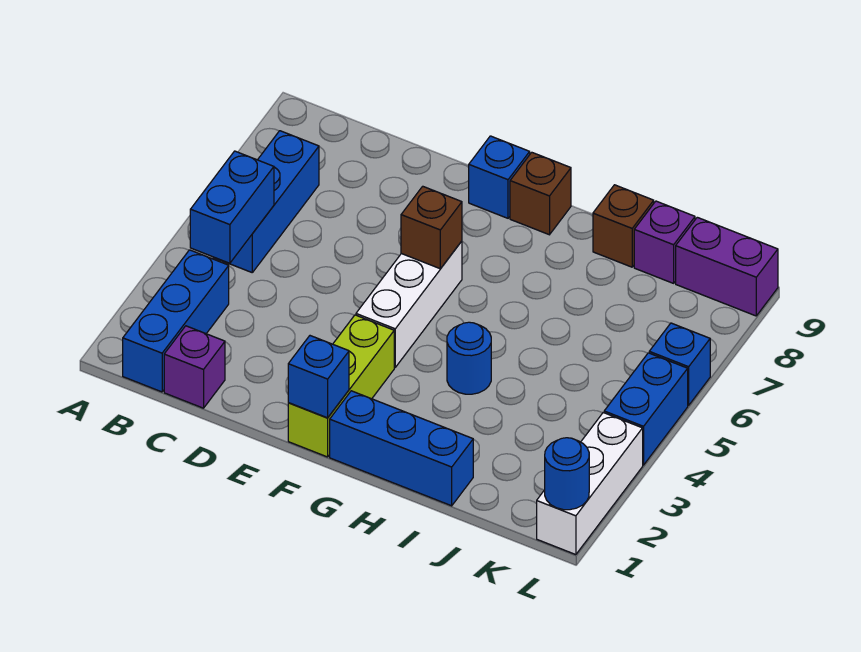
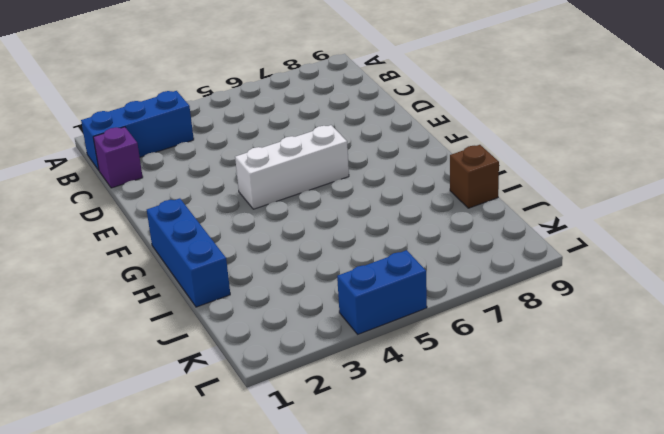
none -> blue brick B5:B7 level 1
none -> lime brick F1:F3 level 1
none -> blue brick F9 level 1

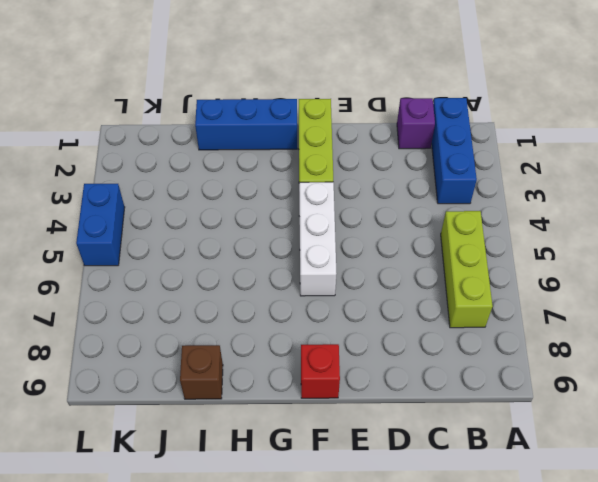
lime brick B5:B7 level 1 -> blue brick B5:B7 level 1
red brick F9 level 1 -> blue brick F9 level 1
none -> brown brick G9 level 1
none -> blue round brick H4 level 1
none -> purple brick J9 level 1

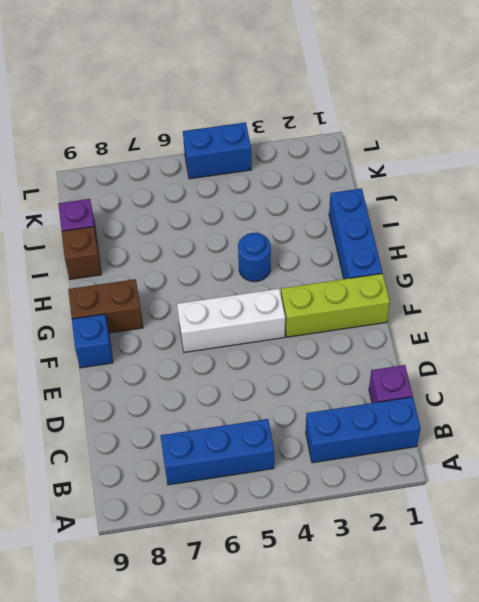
brown brick G8:G9 level 1 -> brown brick G9 level 1
none -> purple brick K9:L9 level 1
none -> white brick L1:L3 level 1
none -> blue brick L6 level 1

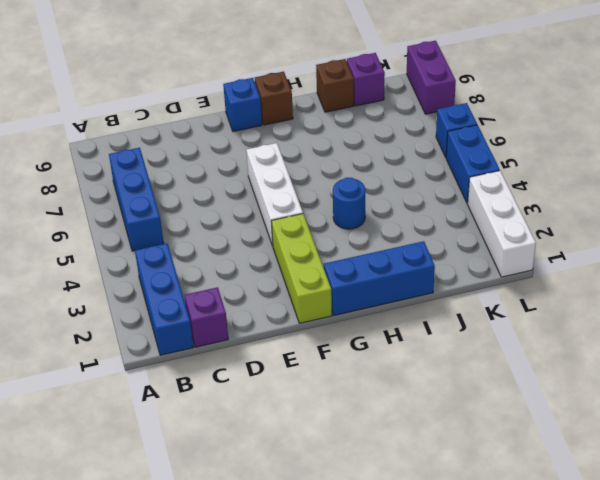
purple brick L8:L9 level 1 -> purple brick K9:L9 level 1
none -> blue brick B4:B5 level 2
none -> blue brick F1 level 2
none -> brown brick F6 level 2

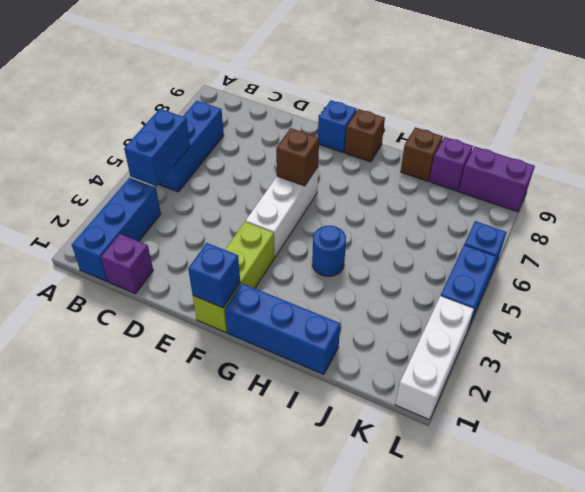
none -> blue round brick L1 level 2

